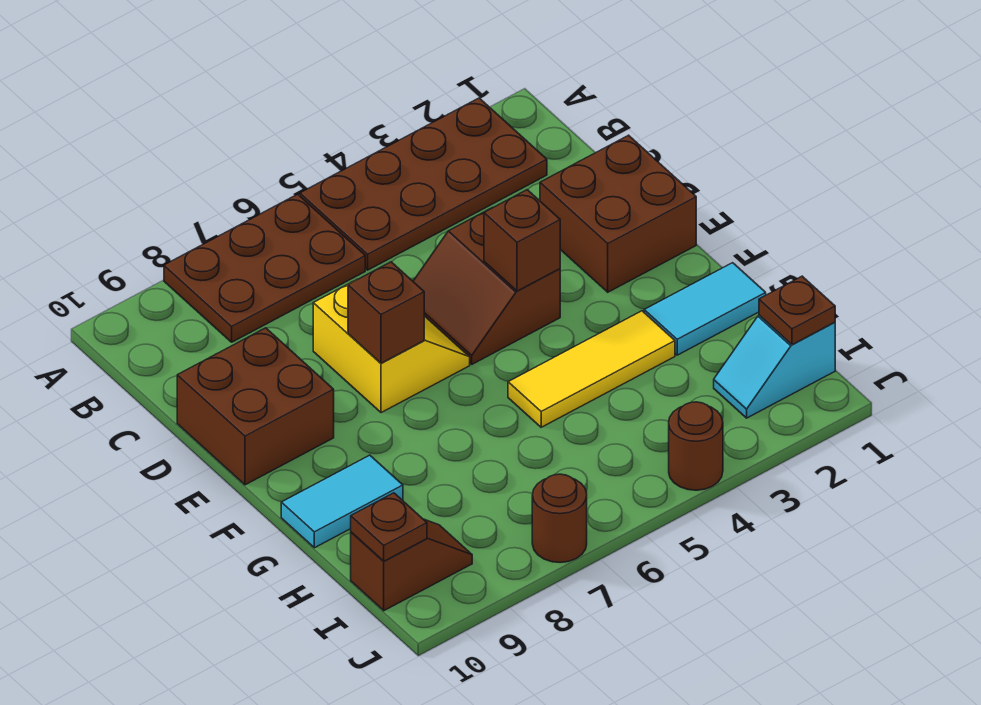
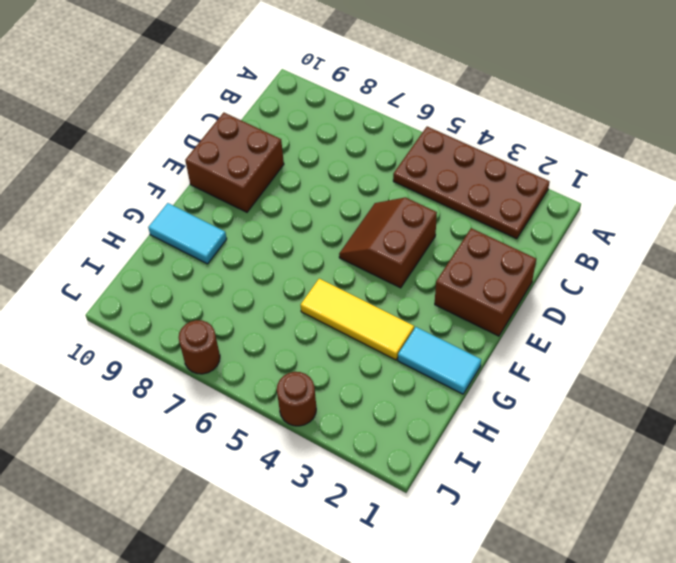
none -> brown plate A6:B8 level 1
none -> yellow slope D6:E7 level 1 top 7
none -> cyan slope I1:I2 level 1 top 1

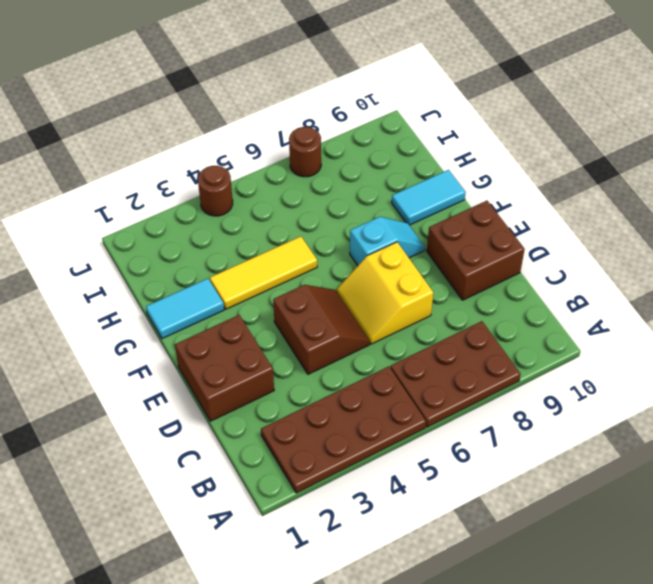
cyan slope F7:F8 level 1 top 7 -> cyan slope I1:I2 level 1 top 1
none -> brown slope I9:I10 level 1 top 10
none -> brown brick E4 level 2
none -> brown brick E7 level 2

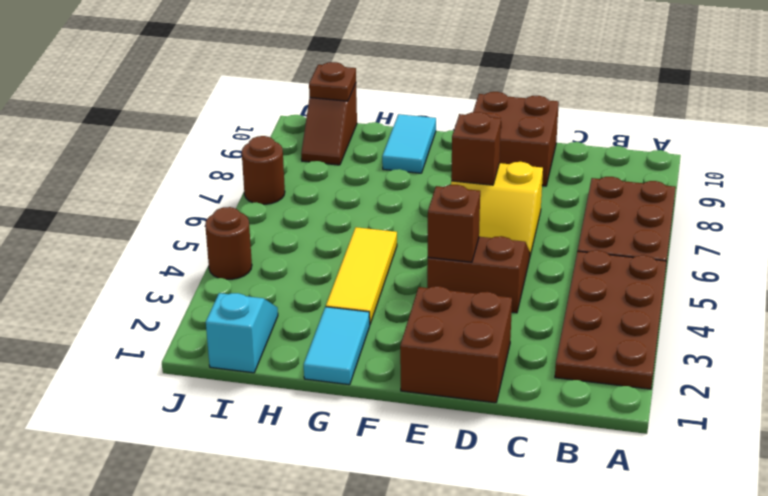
none -> brown plate I1 level 2

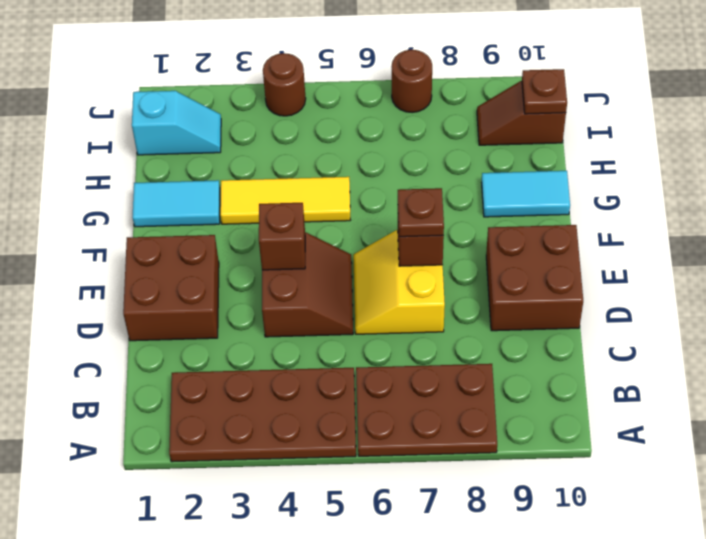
brown plate E7 level 3 -> brown plate I1 level 2

